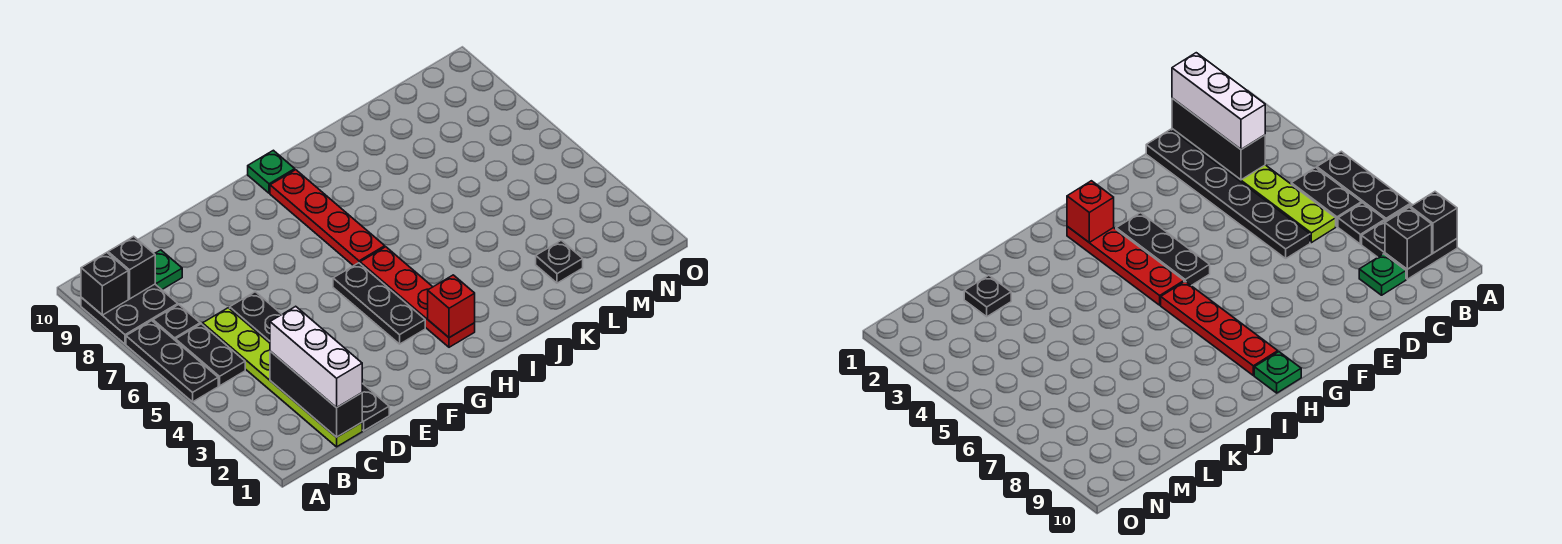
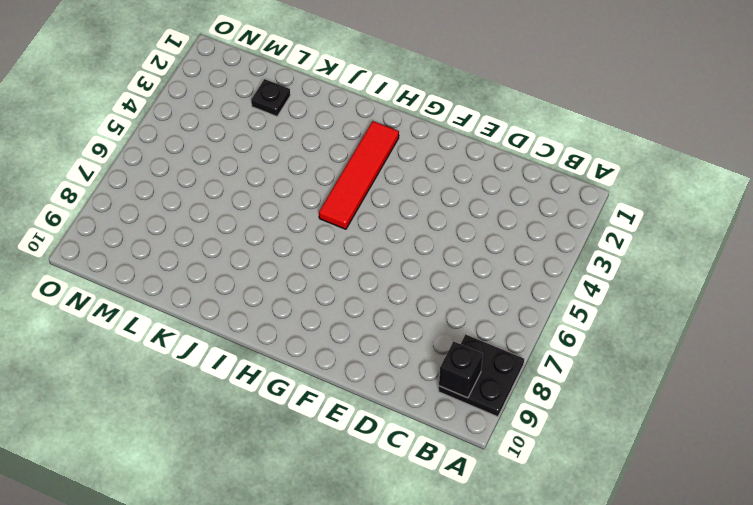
red tile H2:H5 level 1 -> red plate H2:H5 level 1
none -> black plate A5:A7 level 1
none -> black plate B5:B6 level 1
none -> black plate B7 level 1

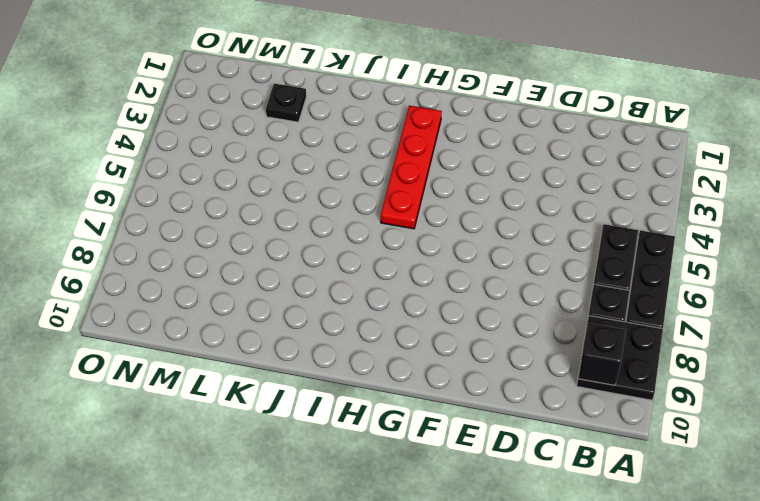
none -> lime plate C1:C6 level 1
none -> green plate C9 level 1
none -> black plate D1:D6 level 1

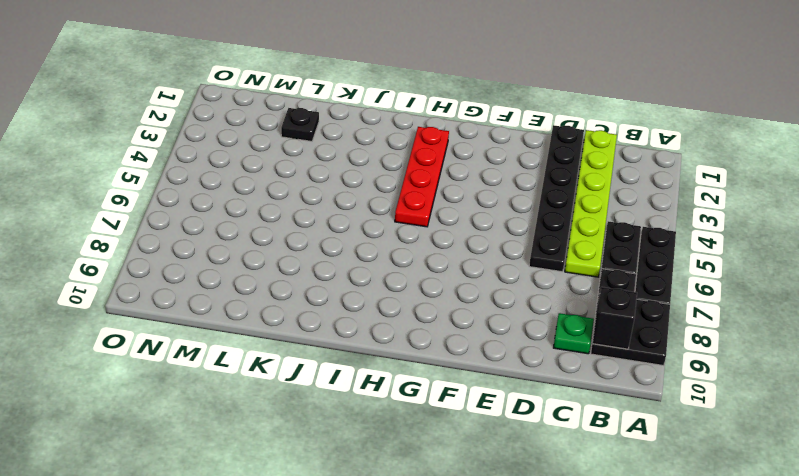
none -> black plate G3:G5 level 1
none -> red plate H6:H9 level 1
none -> green plate H10 level 1

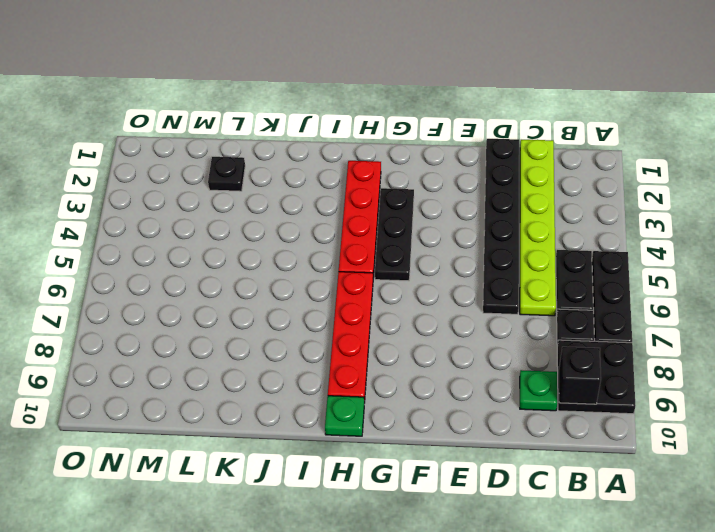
none -> black brick A9 level 2
none -> black brick C1:C3 level 2
none -> red brick H2 level 2

